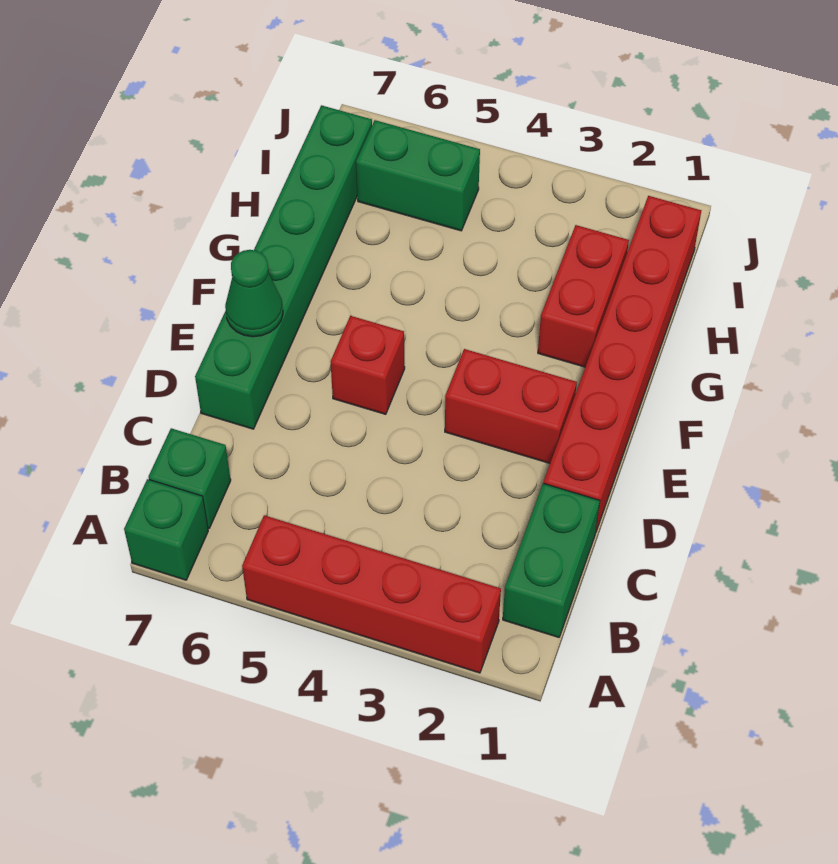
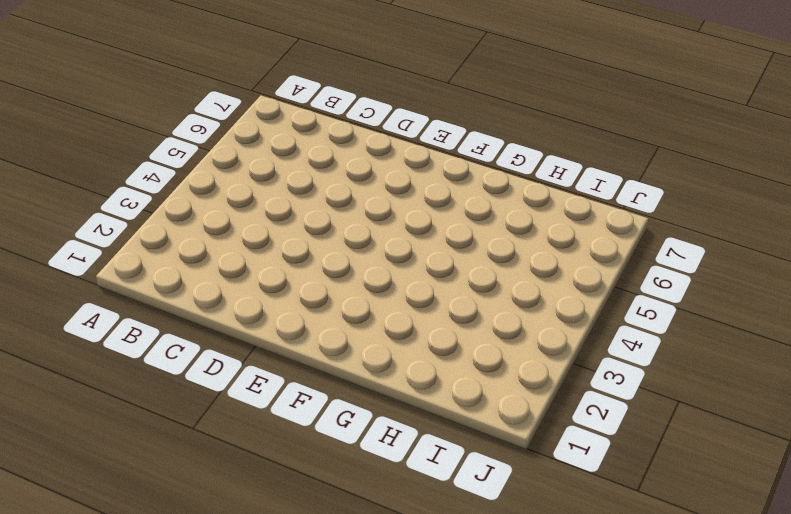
none -> red brick A2:A5 level 1
none -> green brick A7 level 1

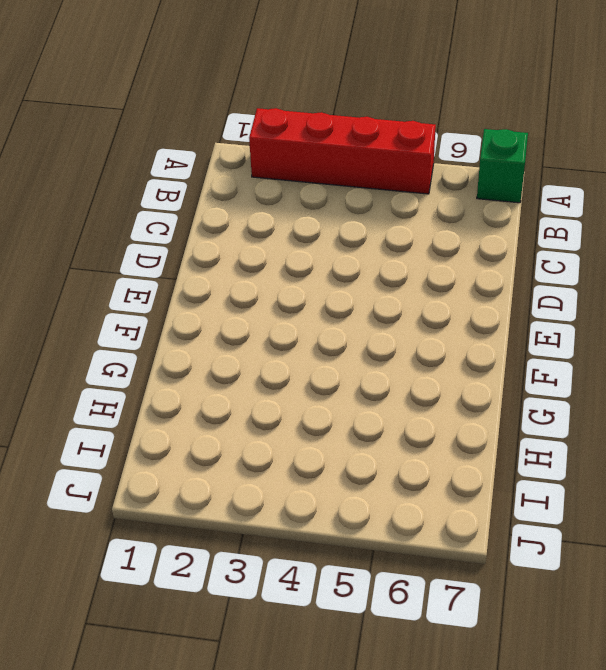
none -> green brick B1:C1 level 1
none -> green brick B7 level 1

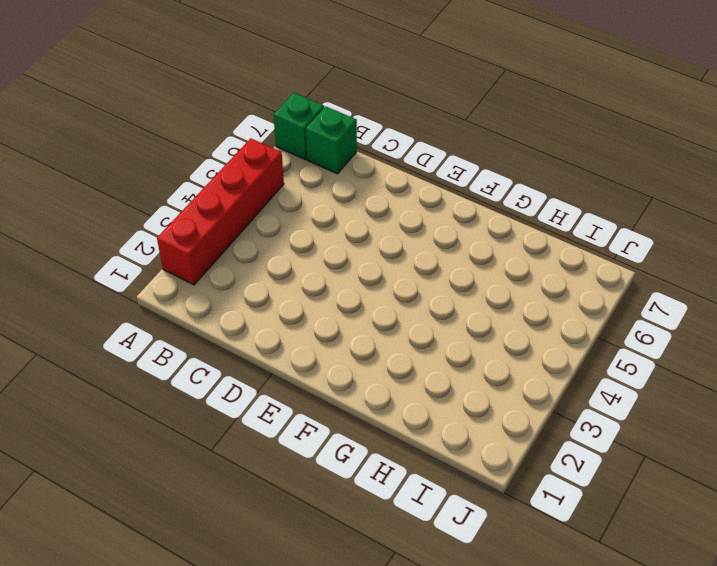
none -> green brick B1:C1 level 1
none -> red brick D1:I1 level 1

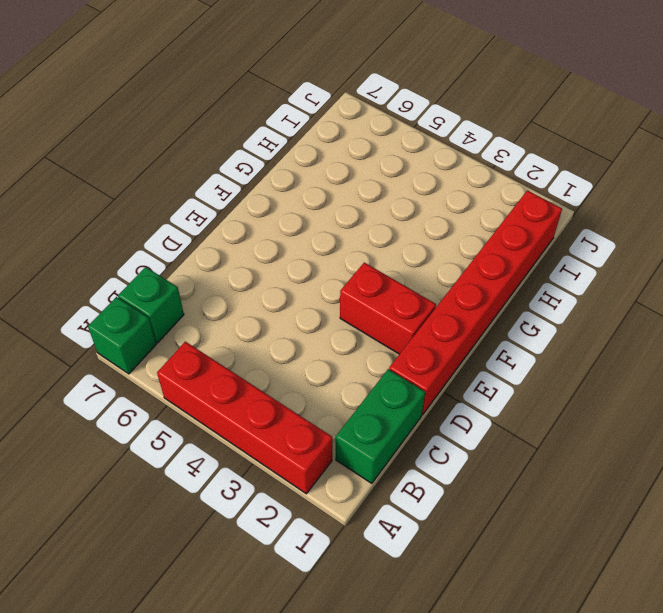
none -> green brick D7:I7 level 1
none -> red brick E5 level 1

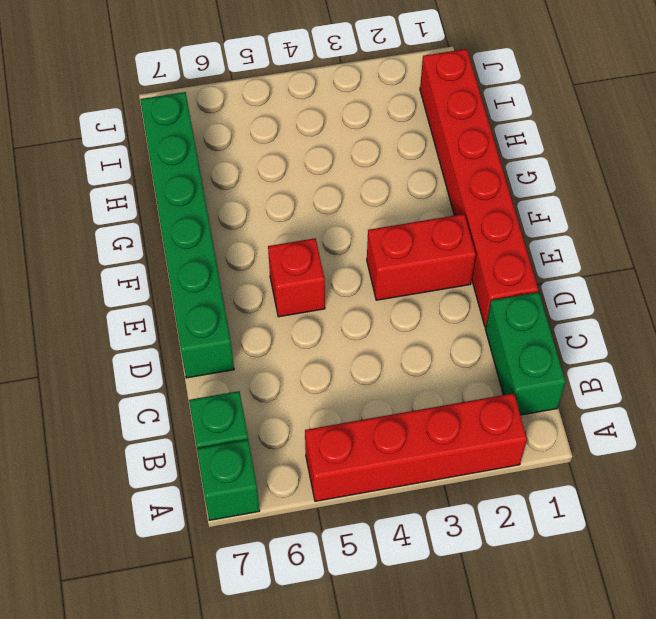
none -> red brick G2:H2 level 1
none -> green brick I5:I6 level 1

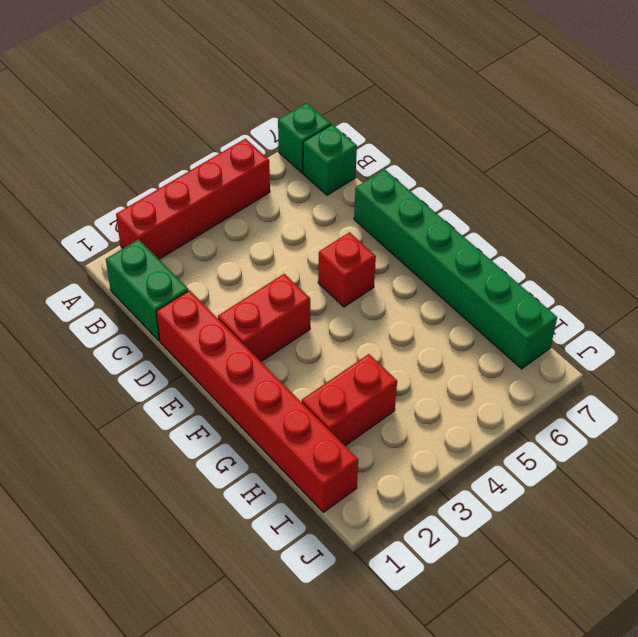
red brick H2:H3 level 1 -> red brick G2:H2 level 1
none -> green brick I5:I6 level 1
none -> green cone E7 level 2

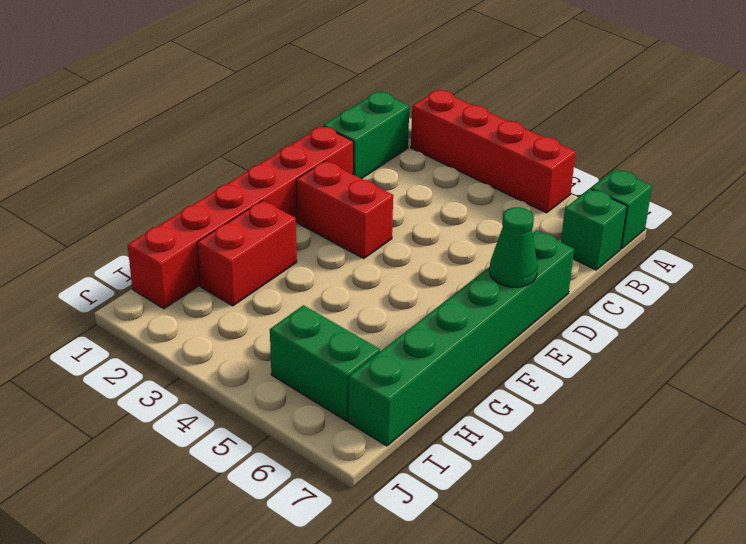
none -> red brick E5 level 1

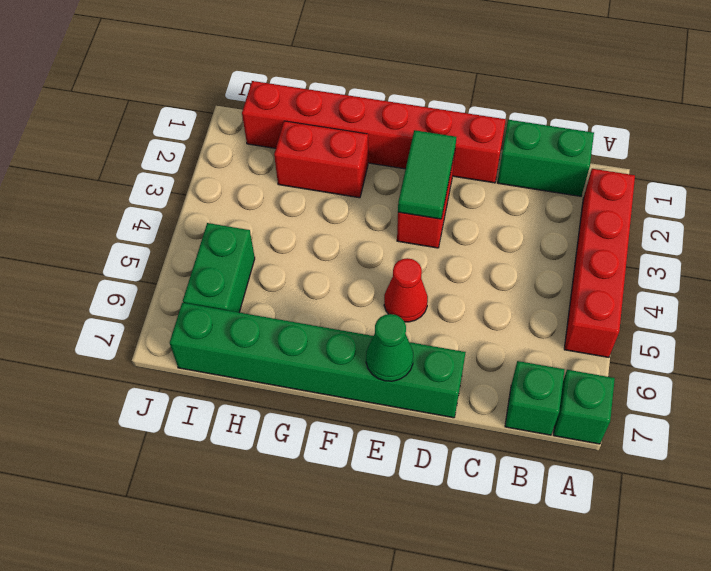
green tile E2:E3 level 2 -> none
red cone E5 level 1 -> red brick E5 level 1

